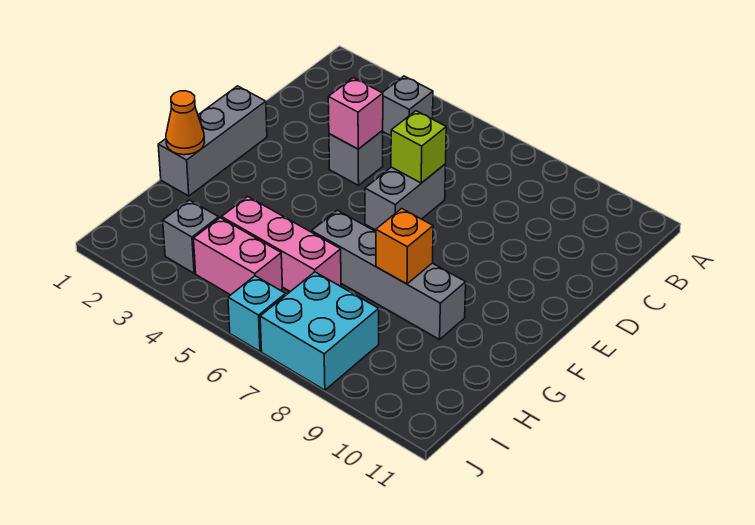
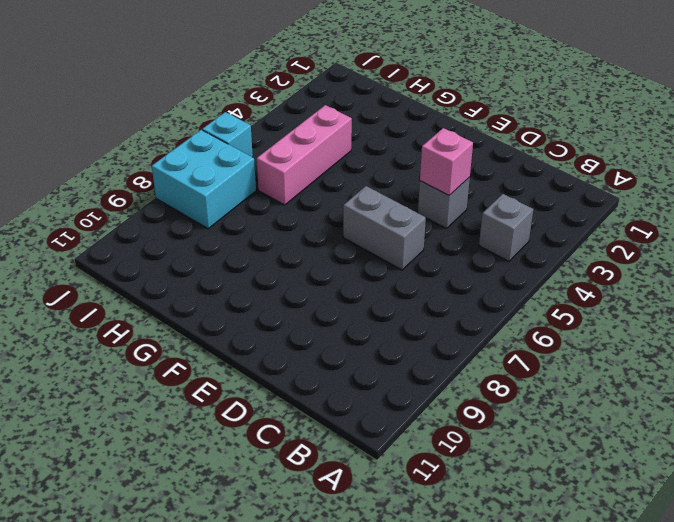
none -> grey brick E1:G1 level 1
none -> grey brick G6:G9 level 1
none -> grey brick I3 level 1

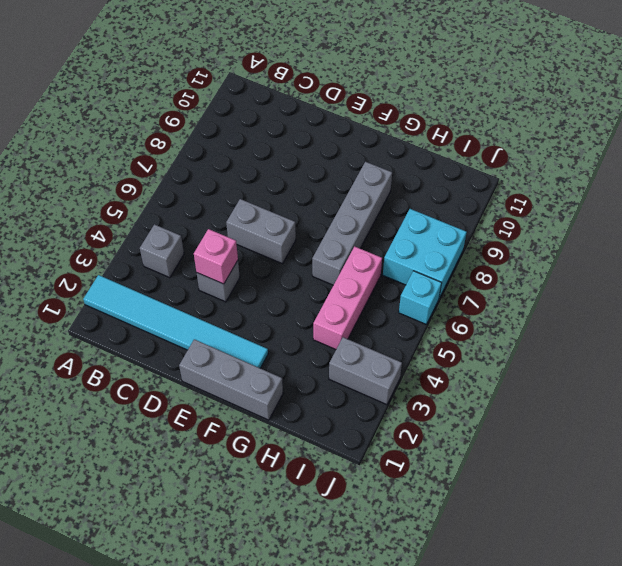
cyan tile A2:F2 level 1 -> none
grey brick I3:J3 level 1 -> grey brick I3 level 1
none -> pink brick I4:I5 level 1
none -> lime brick D6 level 2
none -> orange cone G1 level 2

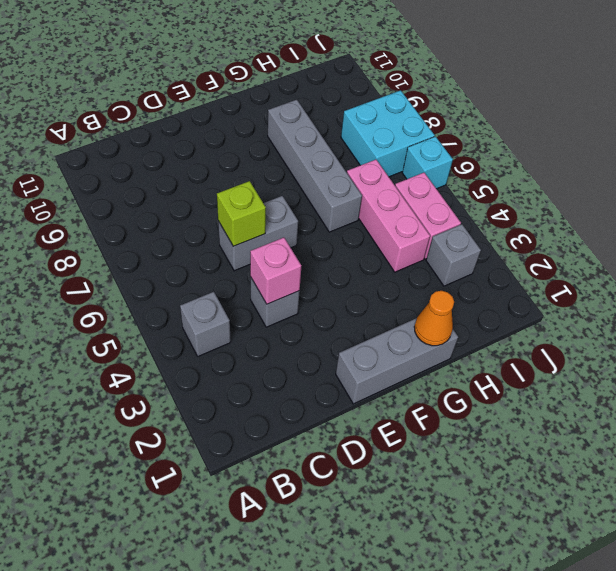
none -> orange brick G8 level 2

